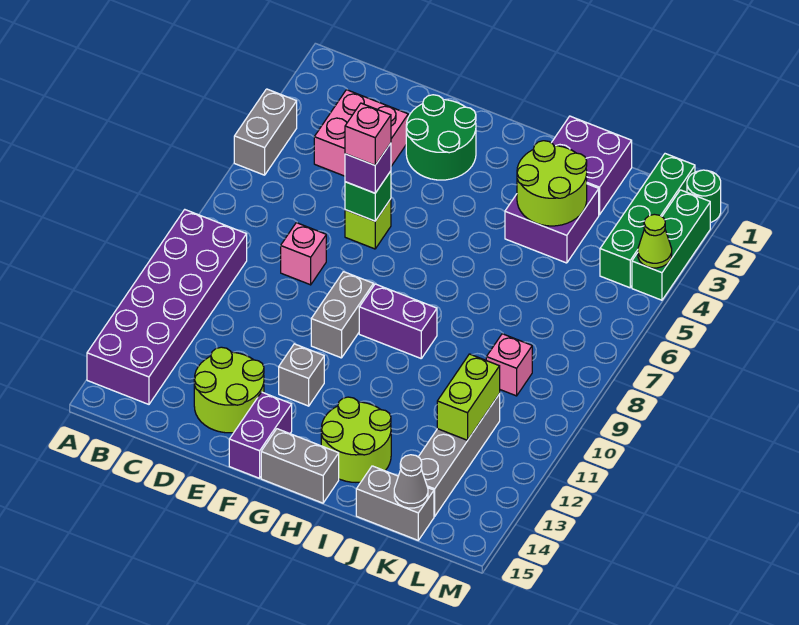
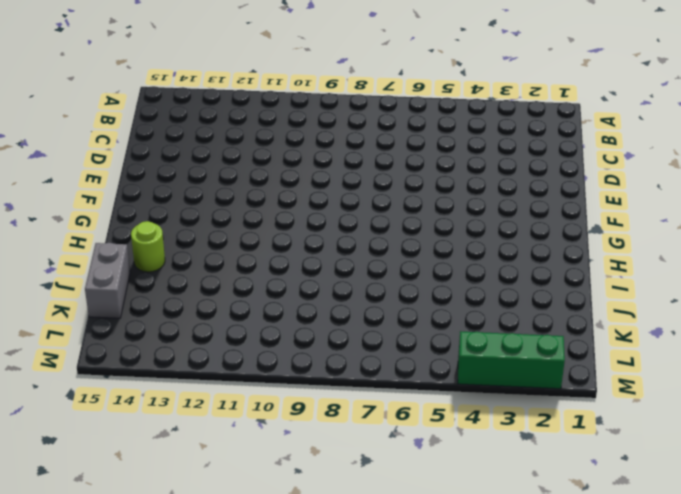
lime round brick I14 level 1 -> lime round brick H13:I14 level 1
none -> grey brick A4:A5 level 1
none -> purple brick A9:B14 level 1
none -> pink brick C3:D4 level 1

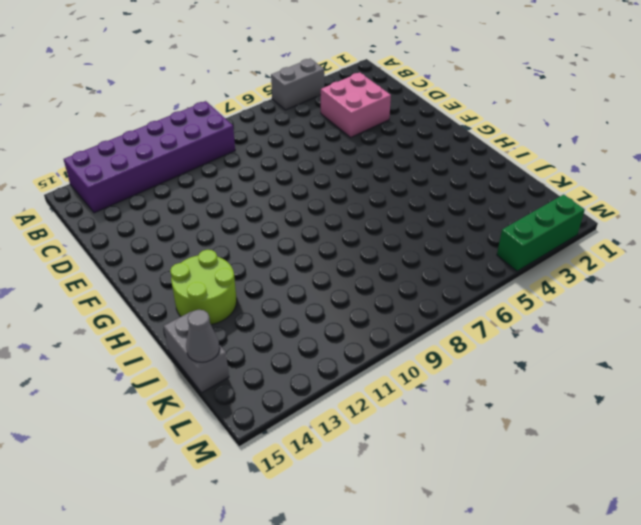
none -> pink brick D8 level 1
none -> lime round brick D13:E14 level 1
none -> green round brick E2:F3 level 1

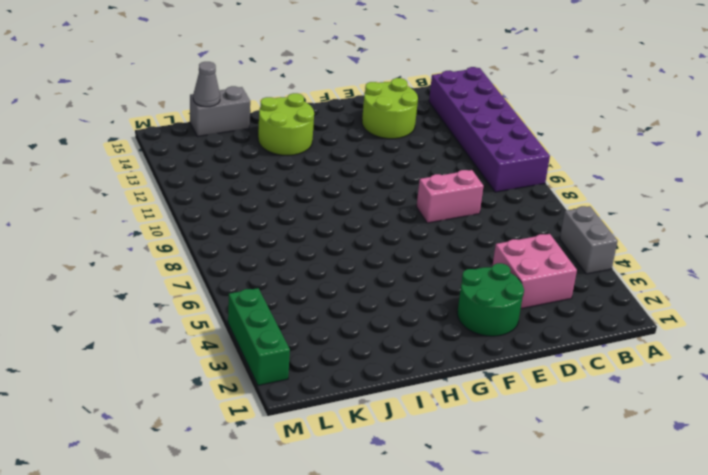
pink brick D8:E8 level 1 -> pink brick D8 level 1
none -> lime brick E6 level 1
none -> grey brick F9:F10 level 1
none -> grey brick F12 level 1

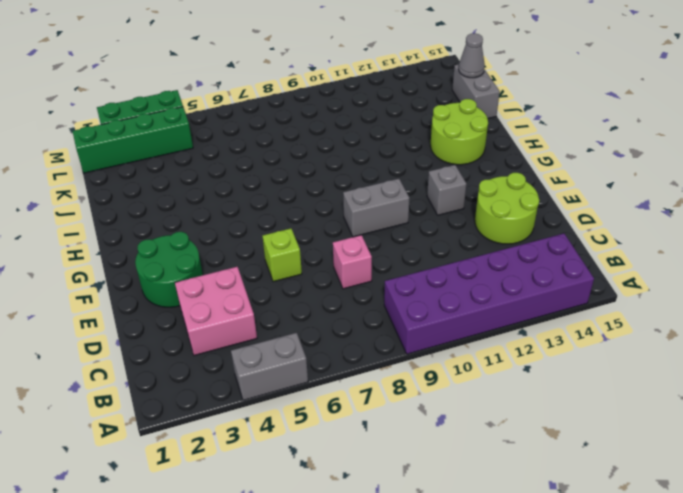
none -> purple brick F14:F15 level 1
none -> purple brick G9:H9 level 1
none -> grey brick G15:H15 level 1

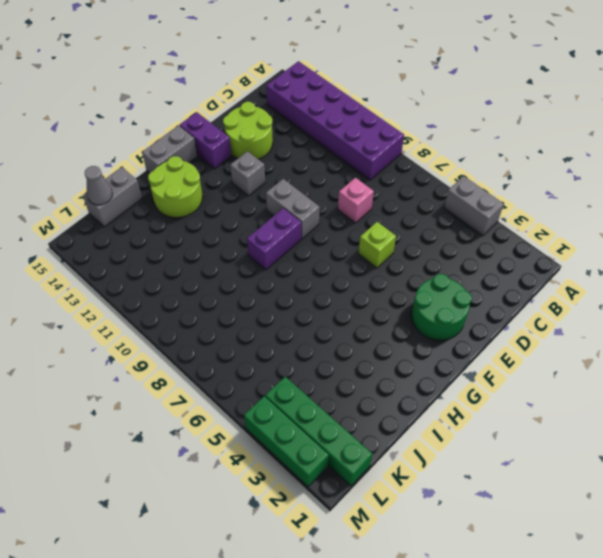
none -> pink brick C3:D4 level 1
none -> purple brick I1:J2 level 1
none -> purple brick I3:J4 level 1

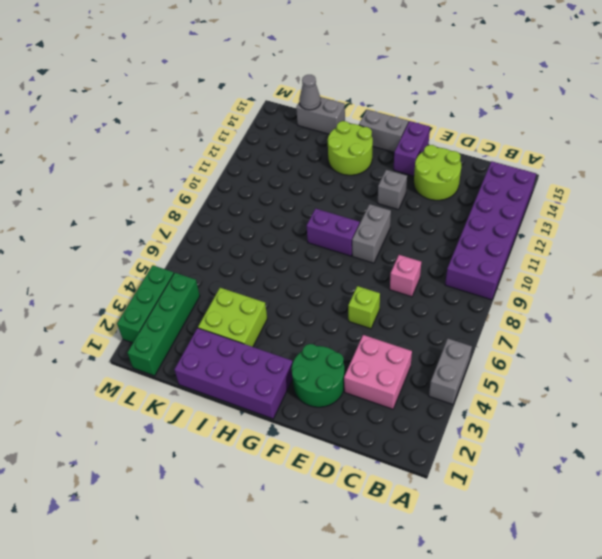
purple brick G1:J2 level 1 -> purple brick I1:J2 level 1
lime brick I3:J4 level 1 -> purple brick I3:J4 level 1
none -> pink brick K9 level 1
none -> grey brick K11:K14 level 1
none -> green round brick M1 level 1

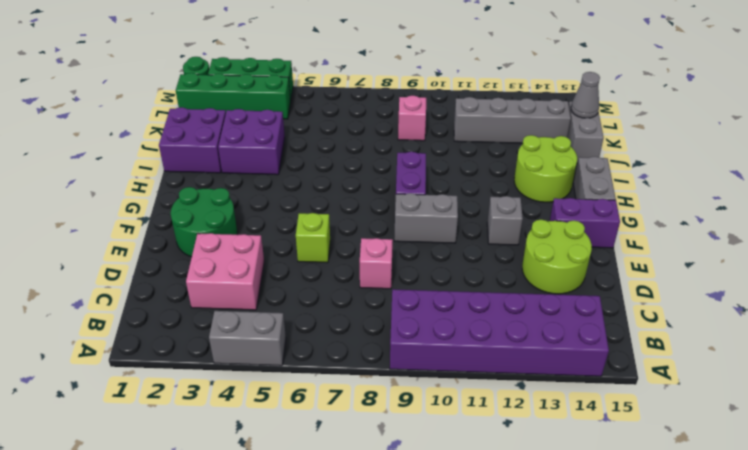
none -> green brick E6 level 2
none -> lime round brick I3:J4 level 2
none -> lime brick K11:K12 level 2

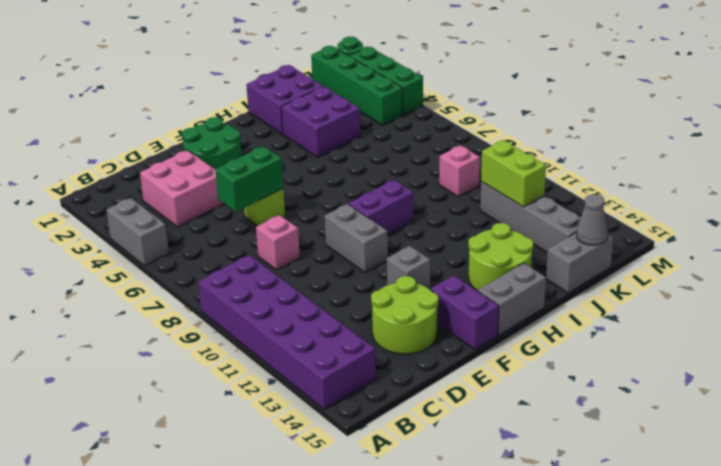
green brick D6:E6 level 2 -> green brick E6 level 2
none -> lime round brick I3:J4 level 2
none -> lime cone M4 level 2
none -> purple brick E6 level 3

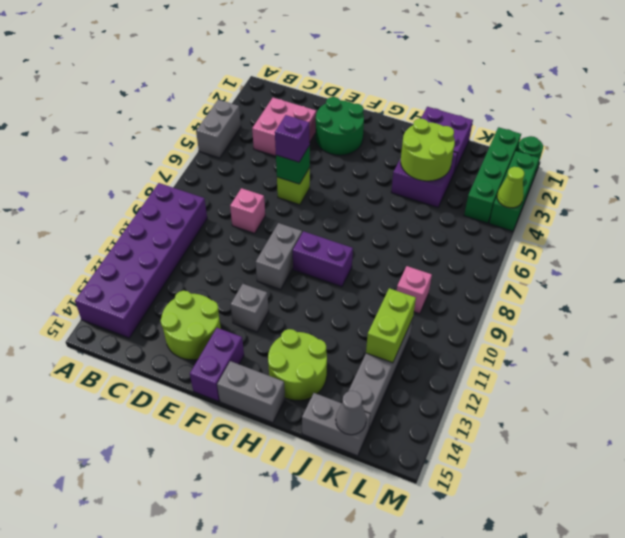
none -> pink brick E6 level 4

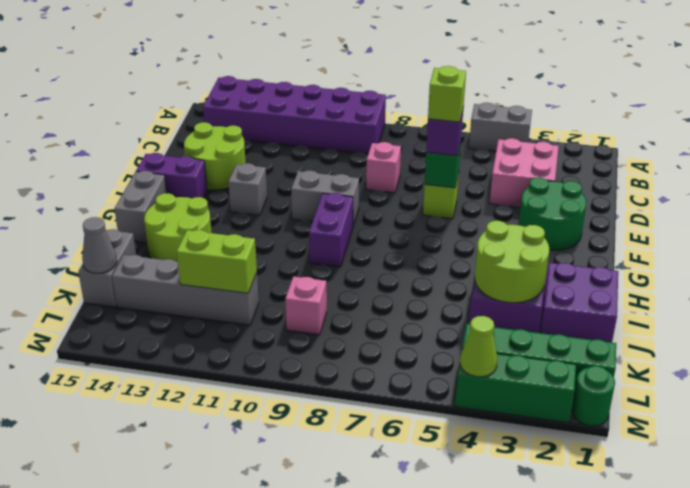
lime brick E6 level 4 -> pink brick E6 level 4

